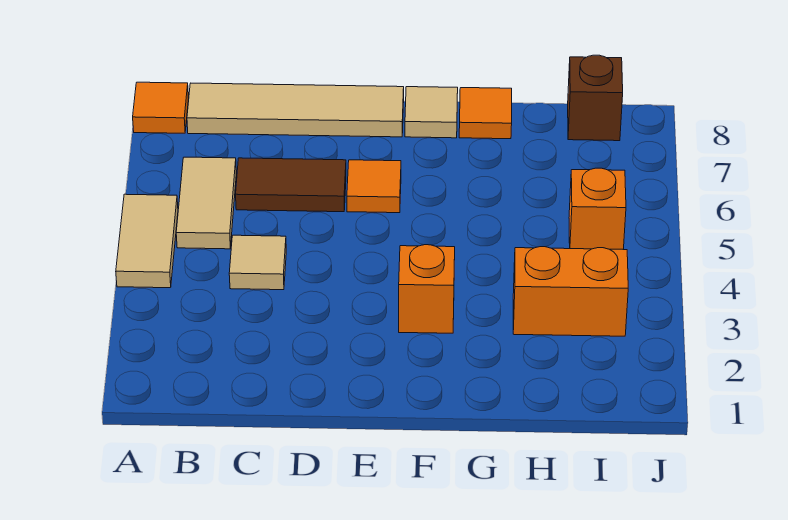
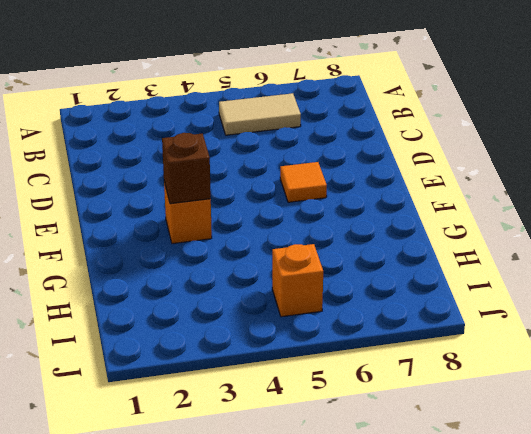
brown brick F3 level 2 -> brown brick I8 level 1
none -> tan tile A4:A5 level 1
none -> orange tile A8 level 1
none -> tan tile B8:E8 level 1

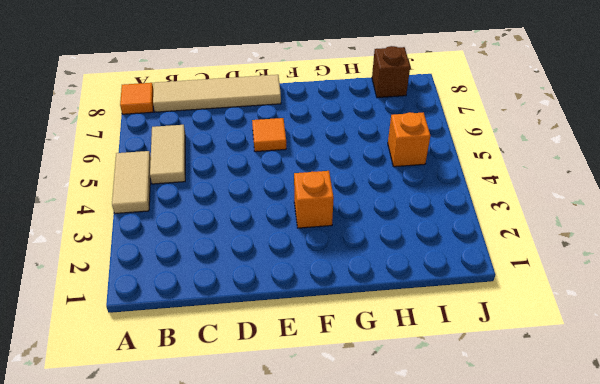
none -> tan tile C4 level 1
none -> brown tile C6:D6 level 1
none -> tan tile F8 level 1

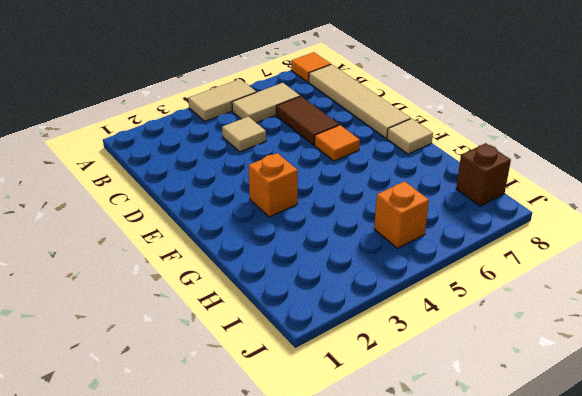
none -> orange tile G8 level 1
none -> orange brick H3:I3 level 1

